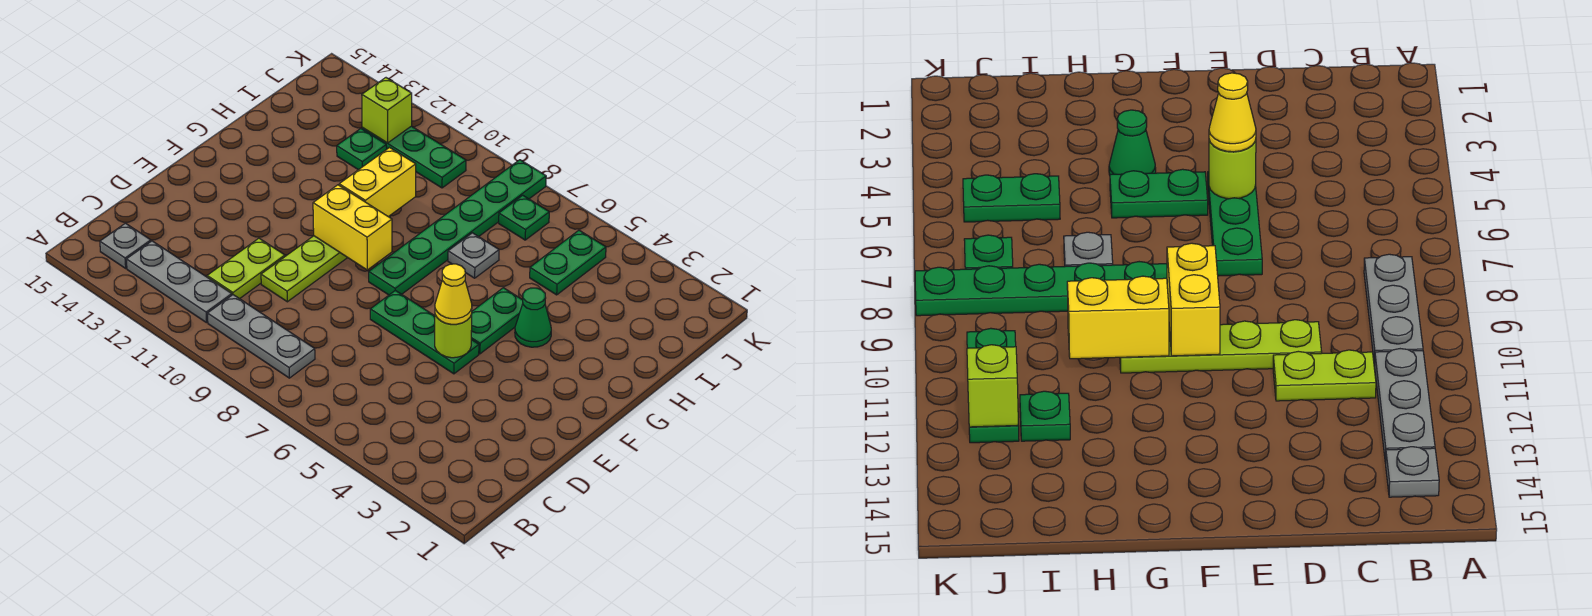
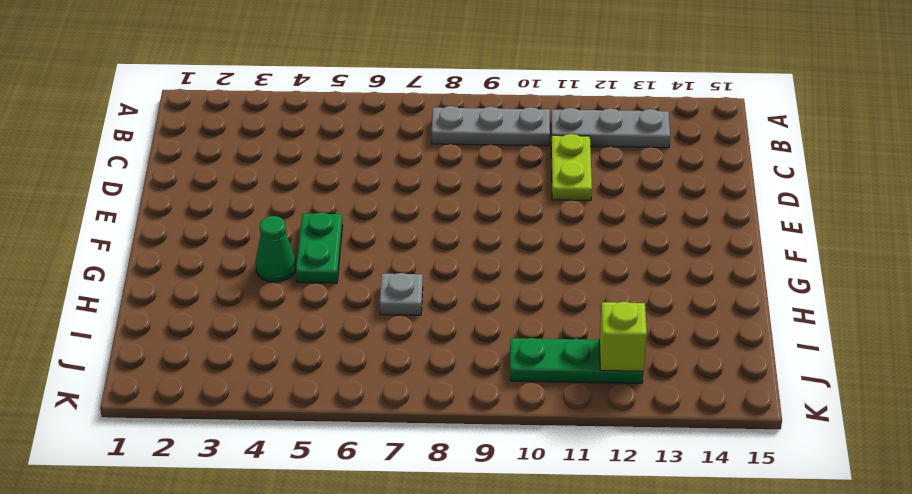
none -> grey plate B14 level 1
none -> lime plate D10:G10 level 1
none -> green plate E5:E7 level 1

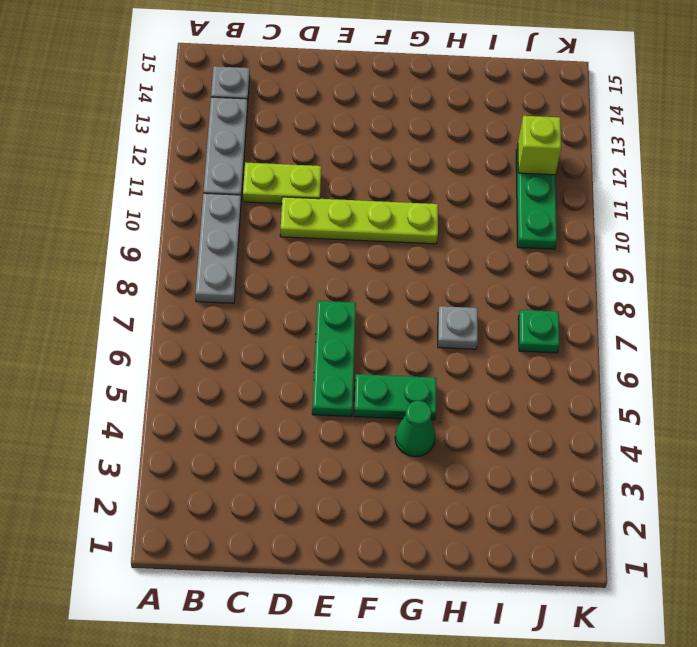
none -> green plate F8:K8 level 1
none -> green plate I5:J5 level 1
none -> green plate I12 level 1

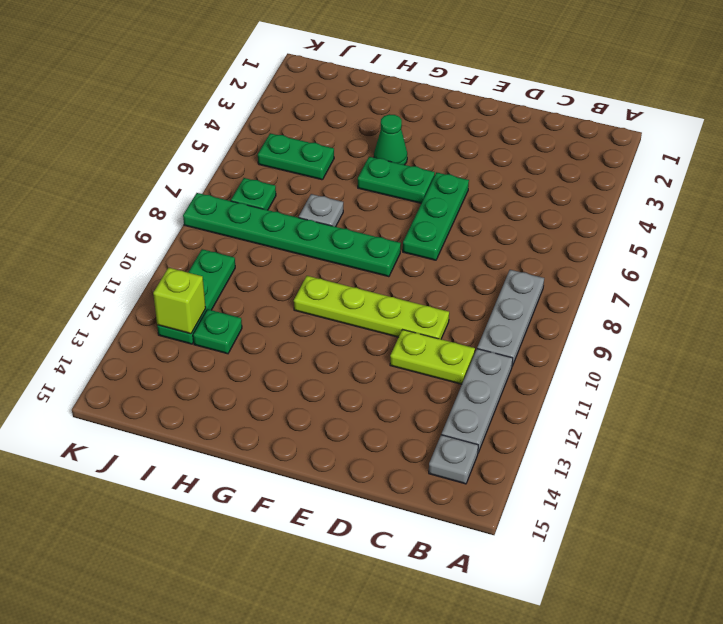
none -> lime round brick E5 level 2
none -> yellow brick F9:F10 level 2
none -> yellow brick G10:H10 level 2

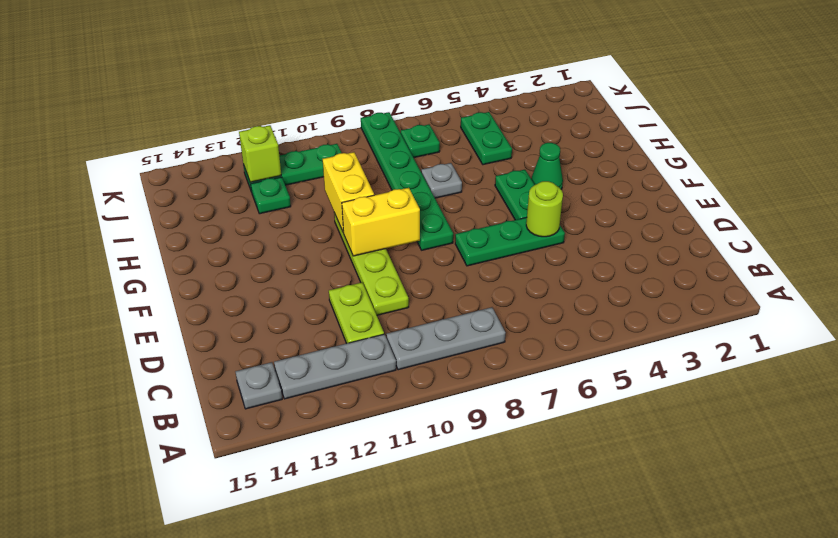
none -> yellow cone E5 level 3

